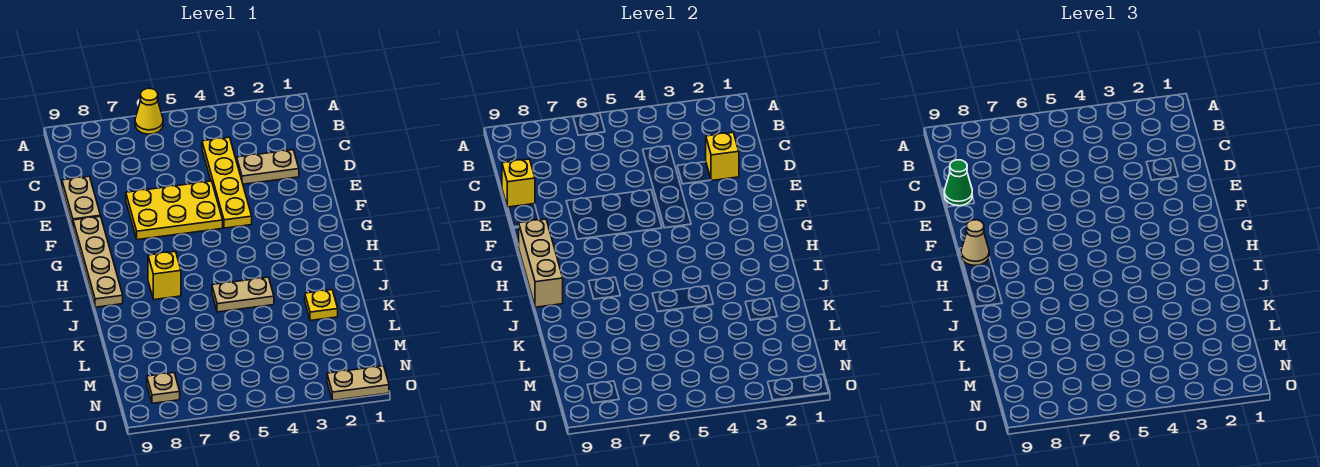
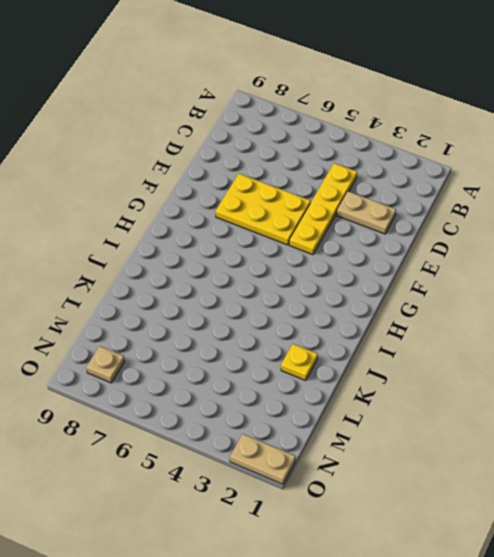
none -> yellow cone A6 level 1
none -> tan plate D9:E9 level 1
none -> tan plate F9:I9 level 1

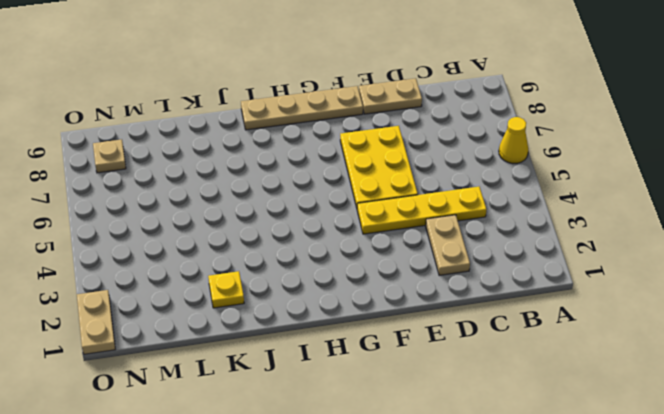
none -> yellow brick I7 level 1
none -> tan plate J4:J5 level 1
none -> yellow brick D2 level 2

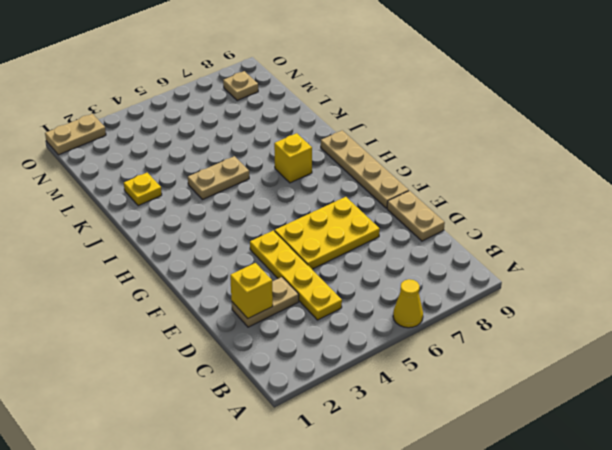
none -> yellow brick D9 level 2
none -> tan brick G9:I9 level 2
none -> green cone D9 level 3

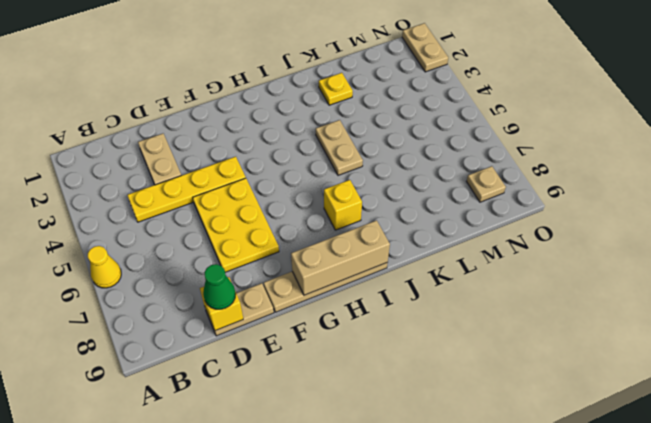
none -> yellow brick D2 level 2
none -> tan cone G9 level 3

